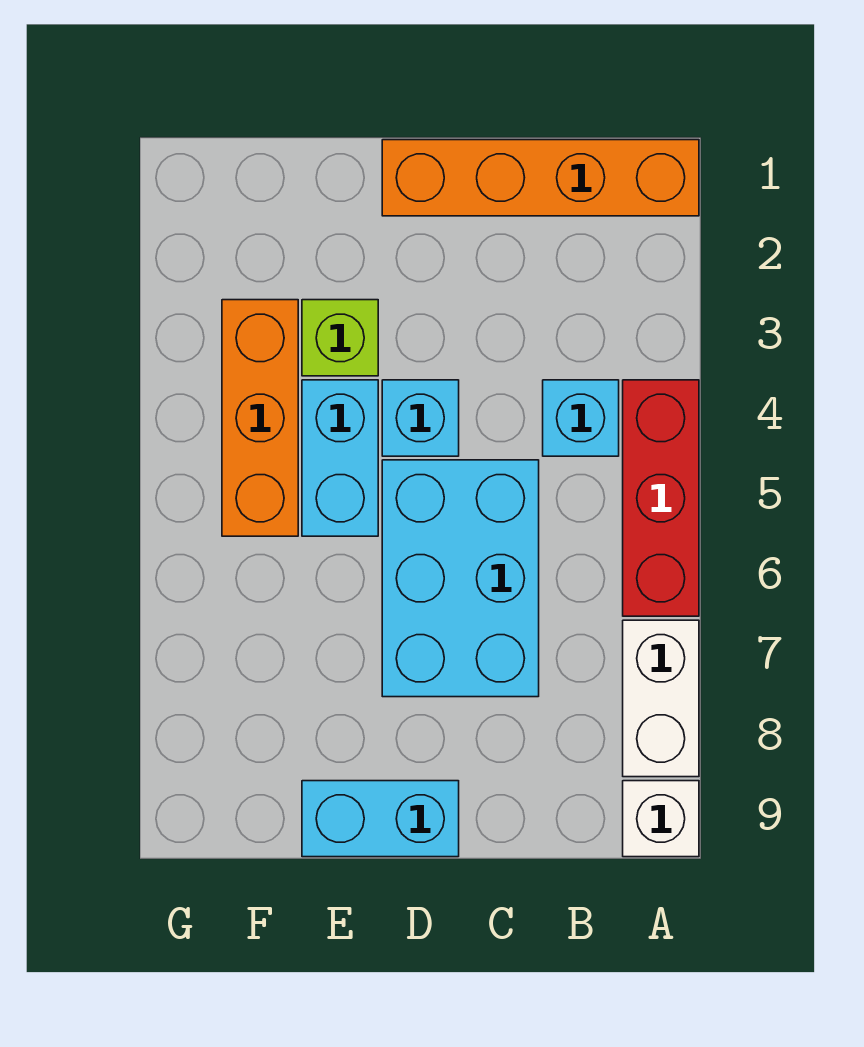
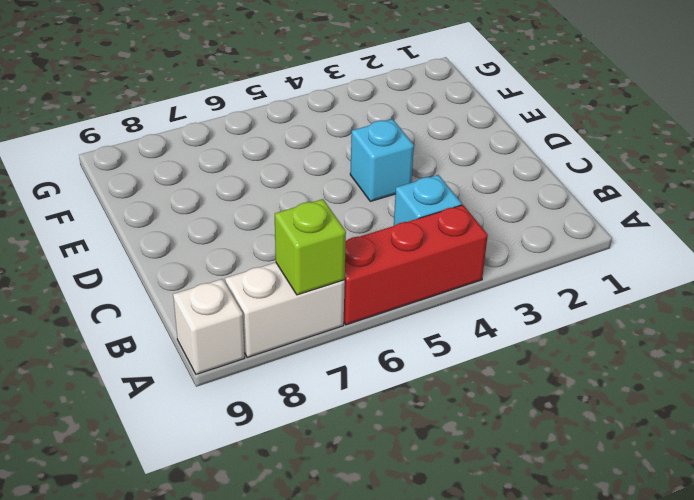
lime brick A7 level 2 -> lime brick E3 level 1
none -> orange brick A1:D1 level 1
none -> cyan brick C5:D7 level 1

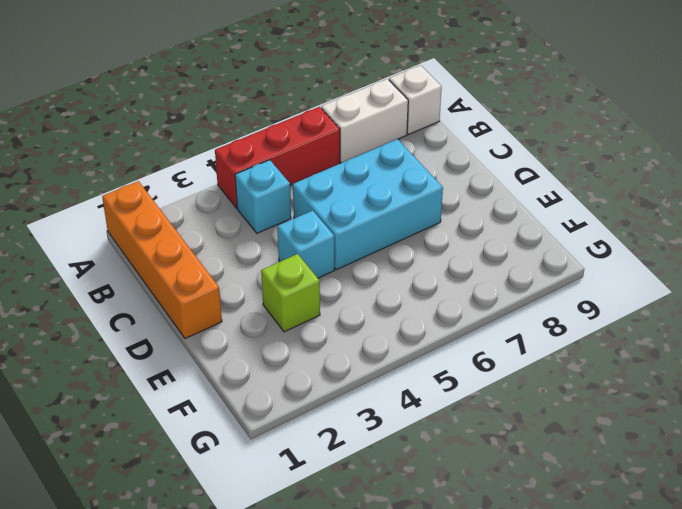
none -> cyan brick D9:E9 level 1
none -> cyan brick E4:E5 level 1

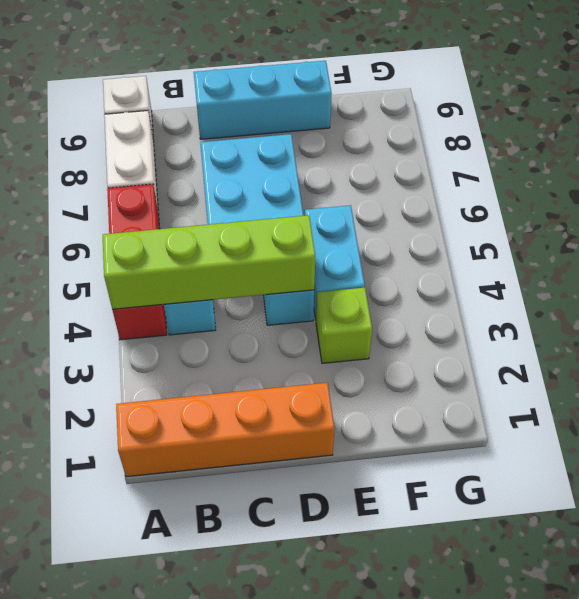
lime brick A4:D4 level 2 -> none
cyan brick C9:E9 level 1 -> cyan brick D9:E9 level 1
none -> orange brick F3:F5 level 1

